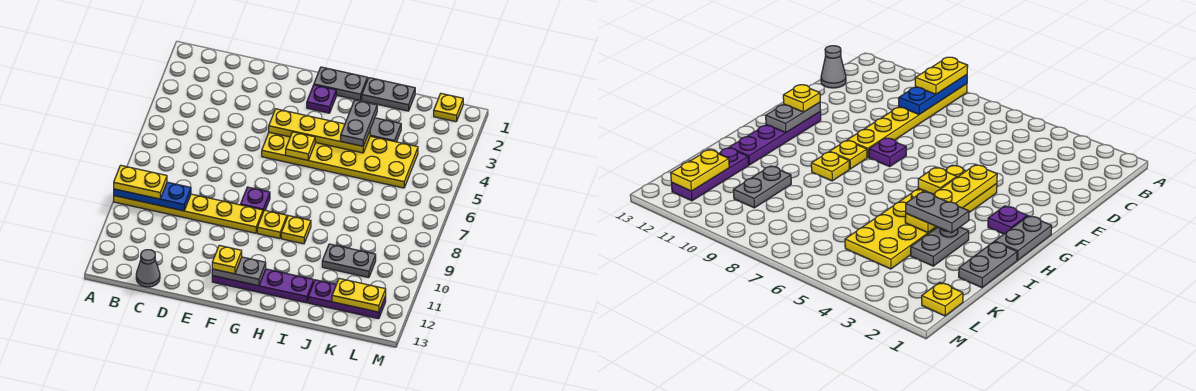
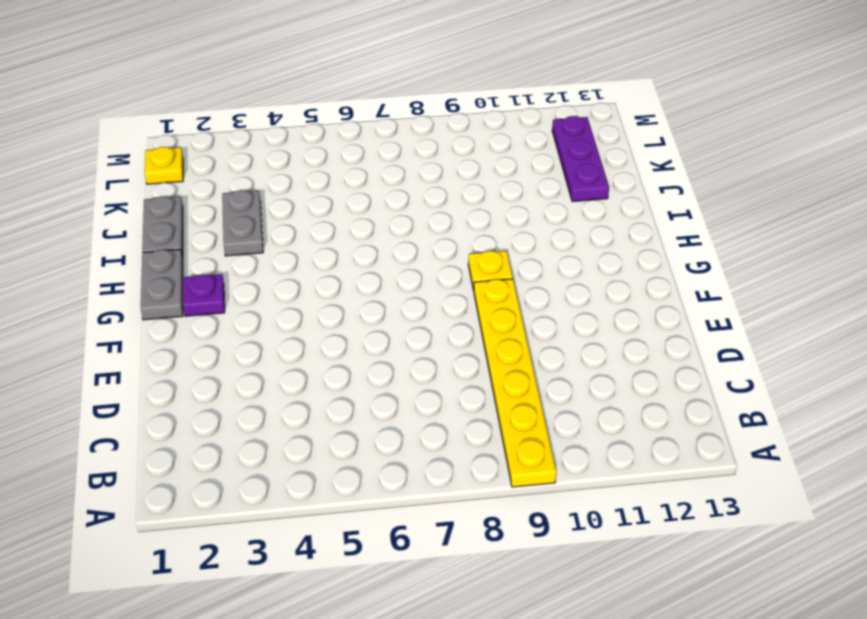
none -> grey cone C13 level 1
none -> yellow plate F4:K5 level 1
none -> purple plate F8 level 1

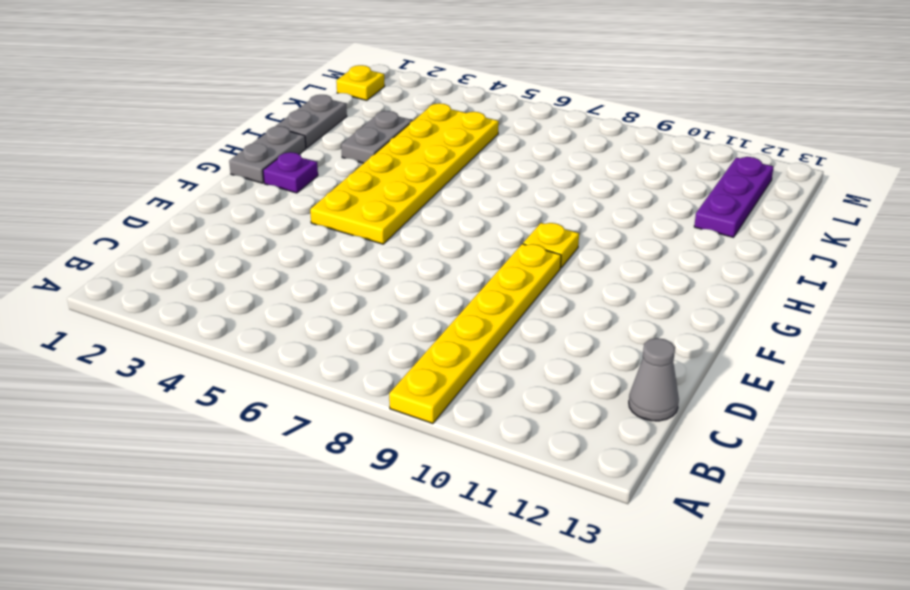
none -> purple plate F8 level 1
none -> purple plate F12:I12 level 1
none -> yellow plate H9 level 1

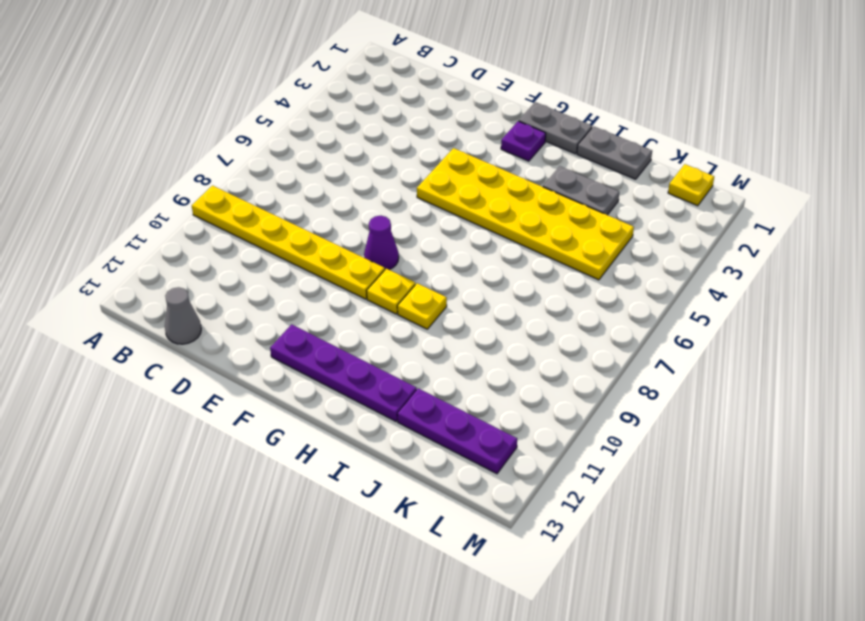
purple cone F8 level 1 -> purple plate F8 level 1
none -> grey plate J10:K10 level 1
none -> blue plate A9:C9 level 2
none -> yellow plate F4:I4 level 2

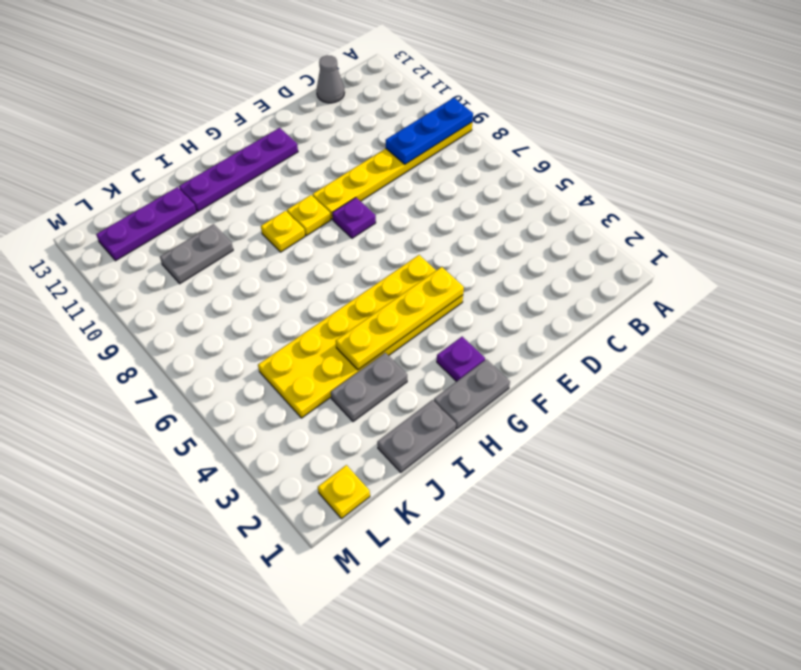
none -> grey plate F12:G12 level 2
none -> yellow plate G5 level 2
none -> yellow plate K12:L12 level 2

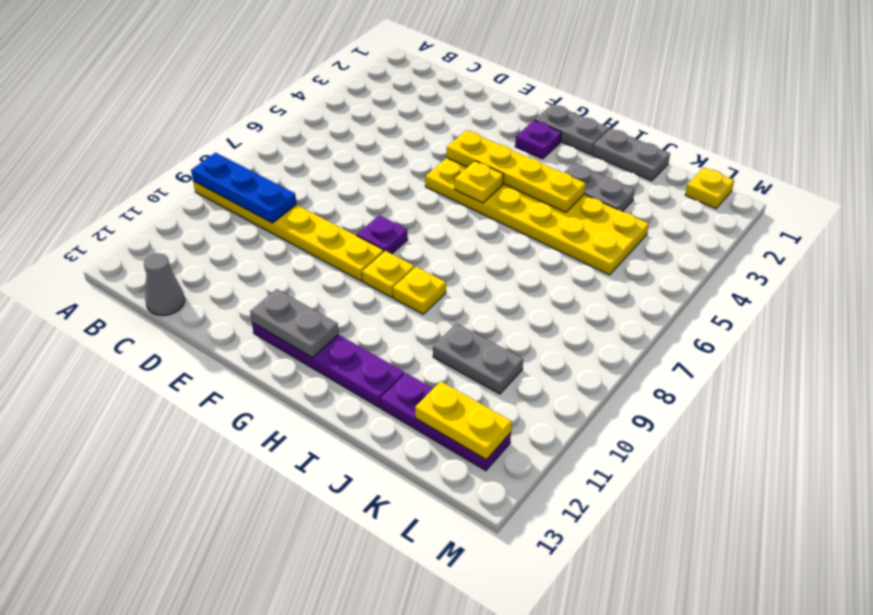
none -> yellow plate A9:B9 level 3
none -> yellow plate F12 level 3
none -> grey plate I3:I4 level 3

